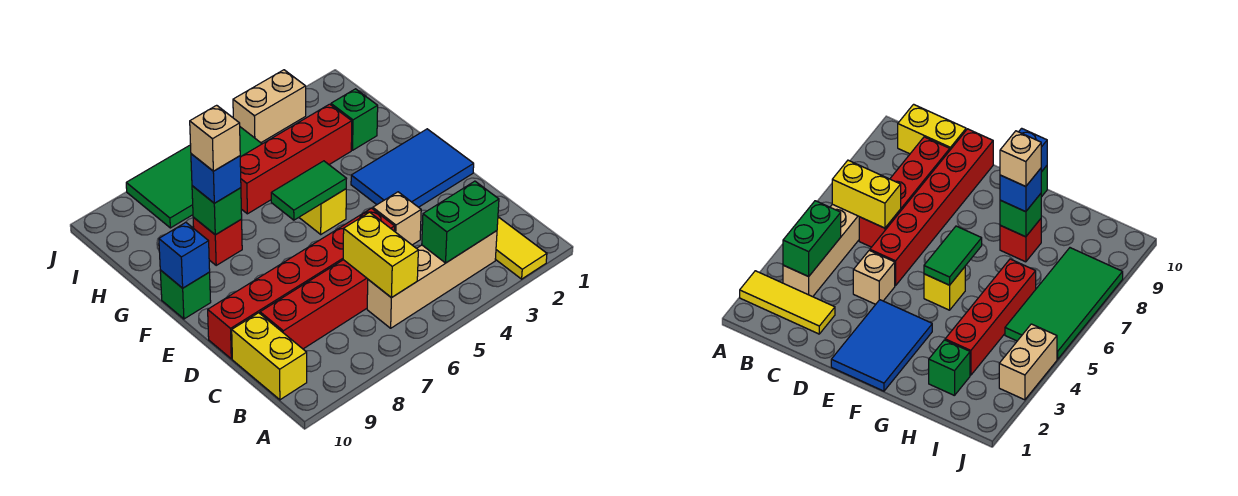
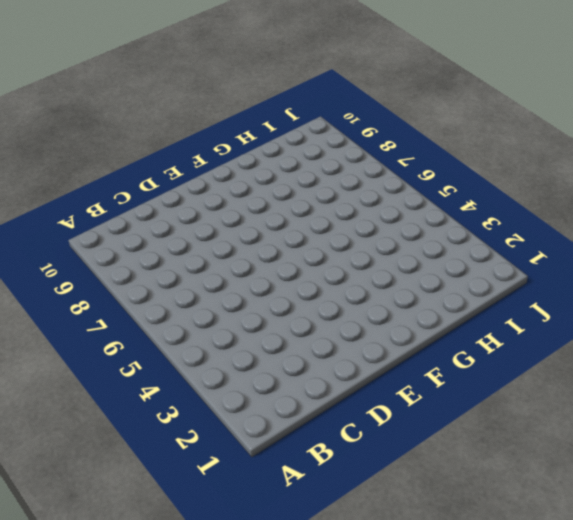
none -> yellow tile A2:C2 level 1
none -> tan brick B3:B6 level 1
none -> yellow brick B10:C10 level 1

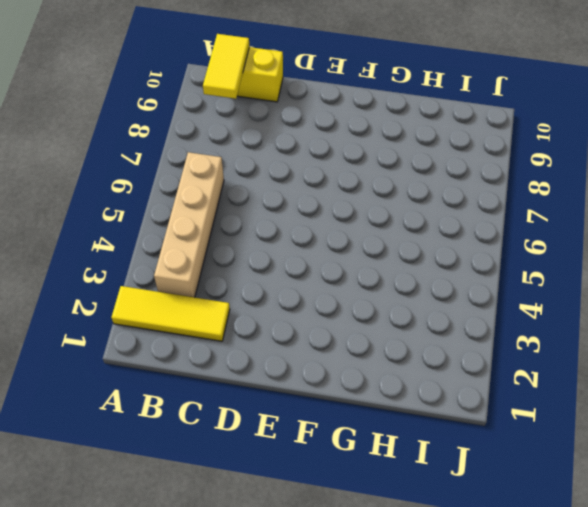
yellow tile B9:B10 level 2 -> none
none -> red brick C6:C9 level 1
none -> tan brick D4 level 1
none -> red brick D5:D10 level 1

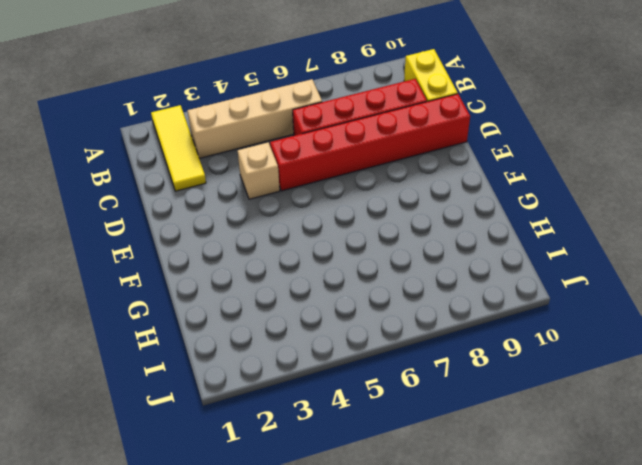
none -> blue tile E1:F3 level 1
none -> yellow brick F5 level 1
none -> green brick F10 level 1

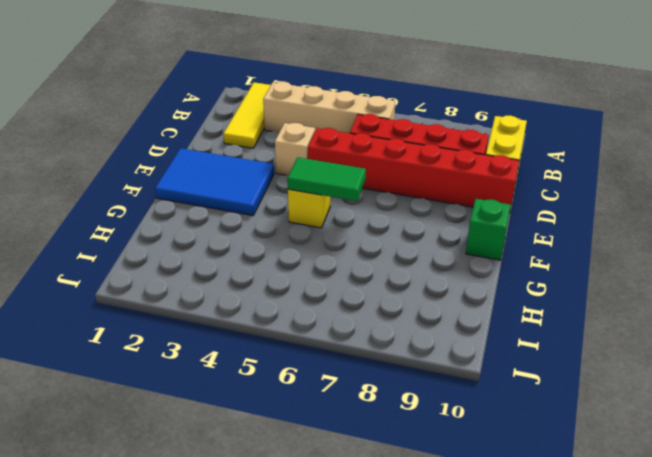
none -> red brick G8 level 1
none -> green brick H2 level 1
none -> red brick H3:H6 level 1

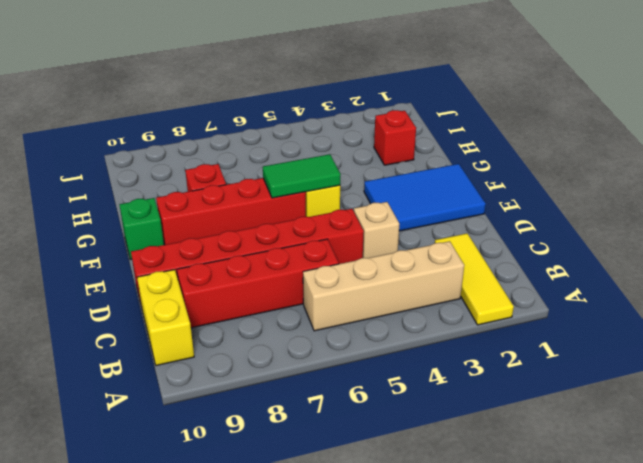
red brick F6:F9 level 1 -> red brick H3:H6 level 1
red brick H2 level 1 -> green brick H2 level 1
none -> green tile I5:J8 level 1
none -> tan brick J3:J4 level 1
none -> green brick B3:B4 level 2

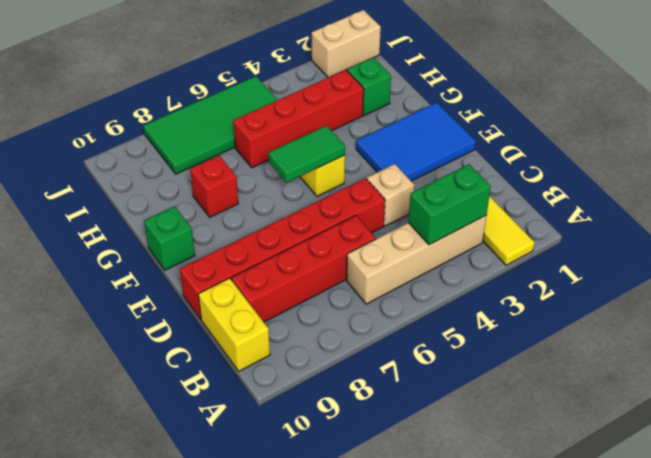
tan brick J1:J2 level 1 -> tan brick J3:J4 level 1
none -> yellow brick B6:C6 level 2
none -> blue brick F10 level 2
none -> green brick G8 level 2

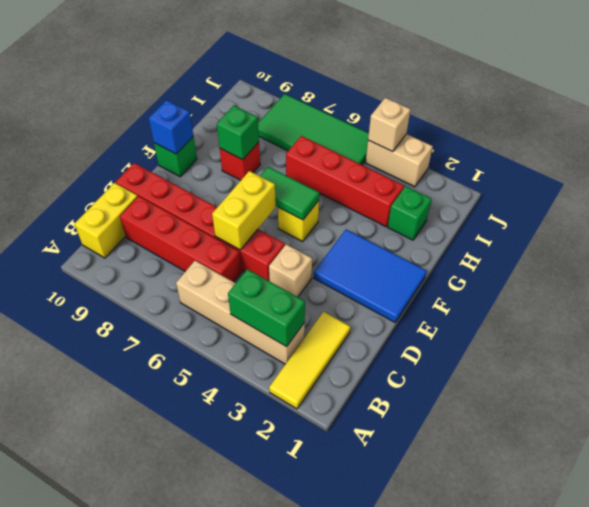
yellow brick D6:E6 level 2 -> yellow brick B6:C6 level 2
tan brick J4 level 2 -> tan brick G8 level 4
none -> blue brick G8 level 3

